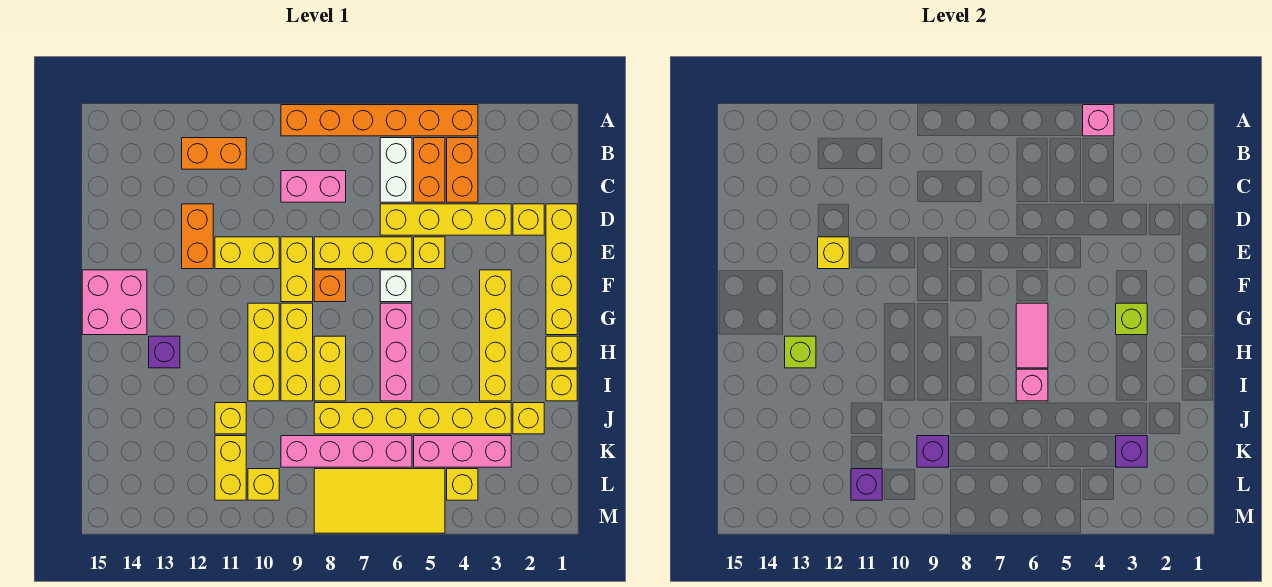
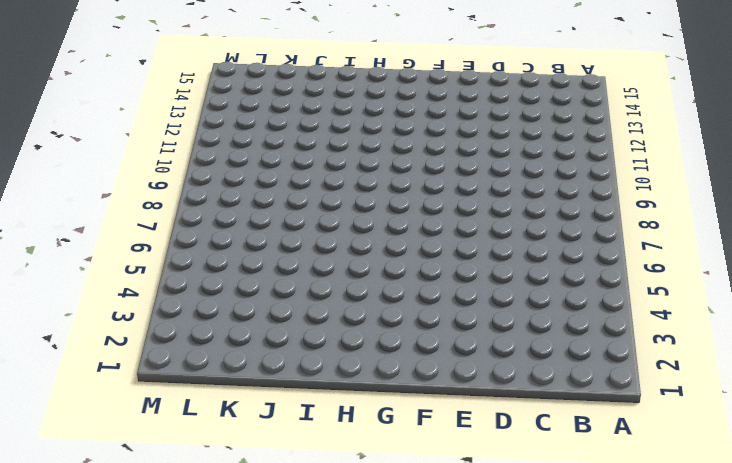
none -> orange brick A4:A9 level 1
none -> orange brick B4:C4 level 1
none -> orange brick B5:C5 level 1
none -> white brick B6:C6 level 1

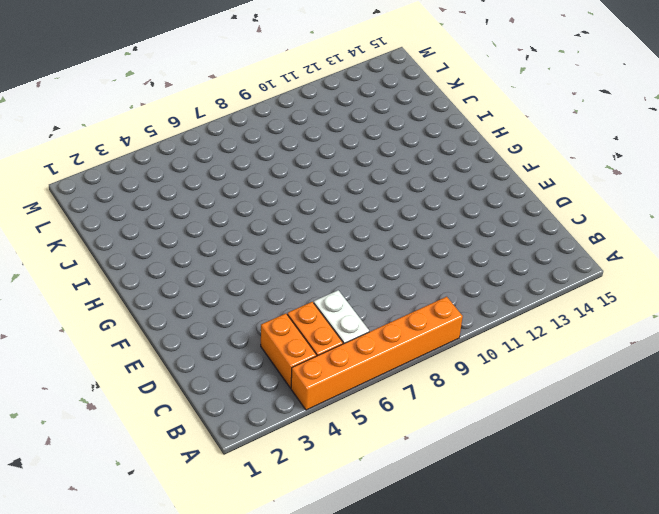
none -> orange brick B11:B12 level 1
none -> pink brick C8:C9 level 1
none -> yellow brick D1:G1 level 1
none -> yellow brick D2 level 1

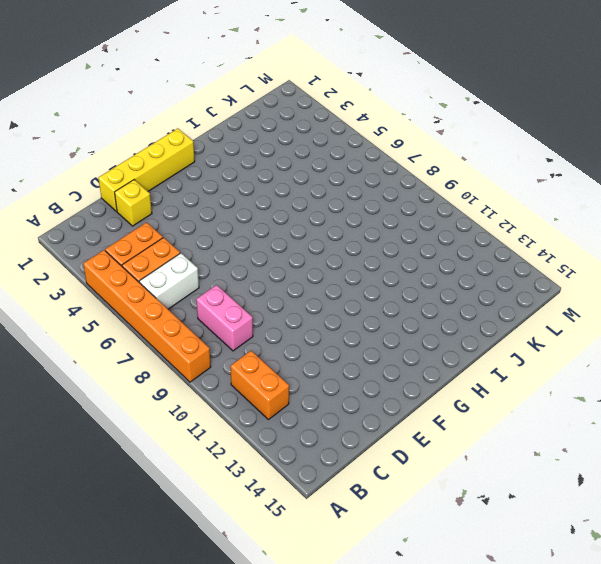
none -> yellow brick D3:D6 level 1
none -> orange brick D12:E12 level 1
none -> yellow brick E5 level 1
none -> yellow brick E6:E8 level 1

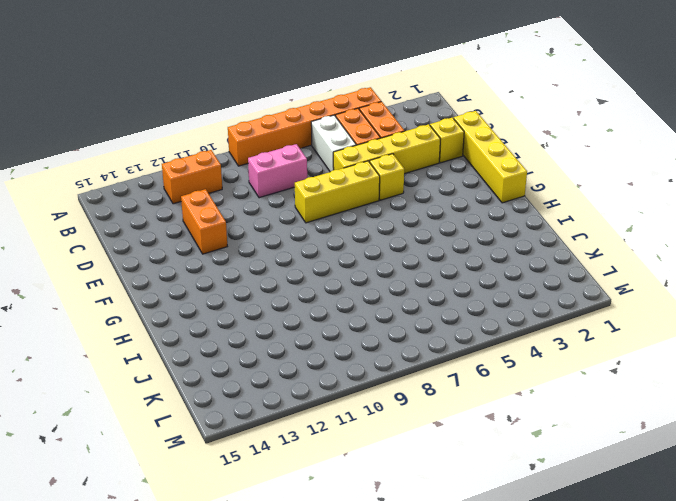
none -> yellow brick E9:F9 level 1
none -> yellow brick E10:E11 level 1
none -> yellow brick F3:I3 level 1
none -> white brick F6 level 1

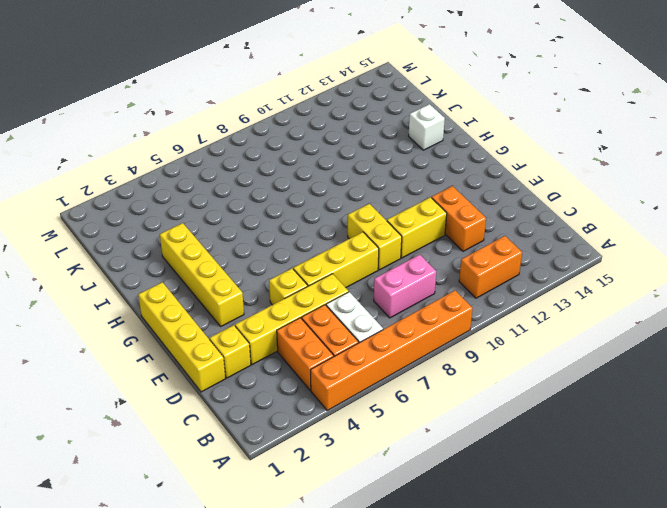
white brick I14 level 1 -> white brick F6 level 1
none -> orange brick F8 level 1
none -> pink brick F14:G15 level 1
none -> pink brick G6:I6 level 1
none -> yellow brick G9:I9 level 1

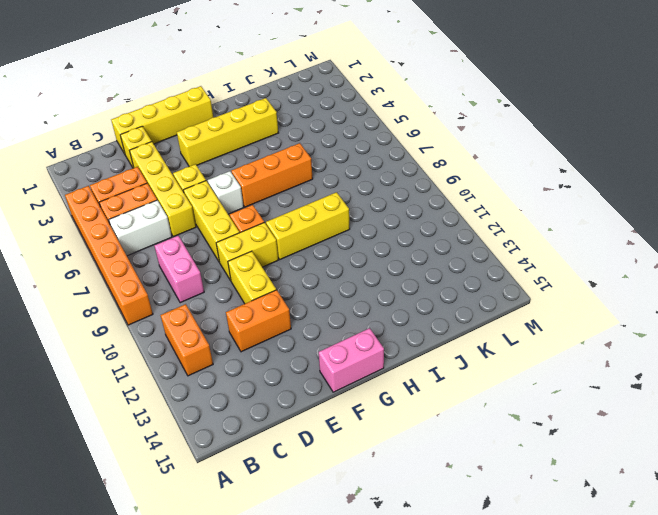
pink brick F15:G15 level 1 -> pink brick F14:G15 level 1
orange brick G6:I6 level 1 -> pink brick G6:I6 level 1
none -> yellow brick G10:I10 level 1
none -> yellow brick H1 level 1
none -> yellow brick H8:I8 level 1
none -> purple brick H13 level 1

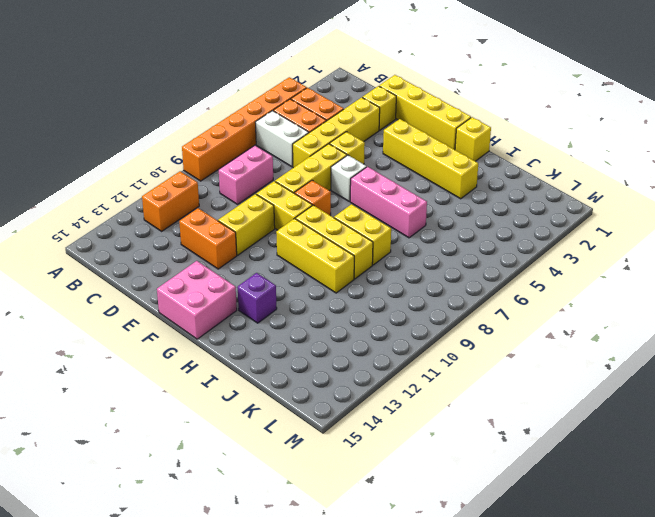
none -> yellow brick I1 level 1
none -> yellow brick J2 level 1
none -> yellow brick J3:J8 level 1
none -> yellow brick J11 level 1

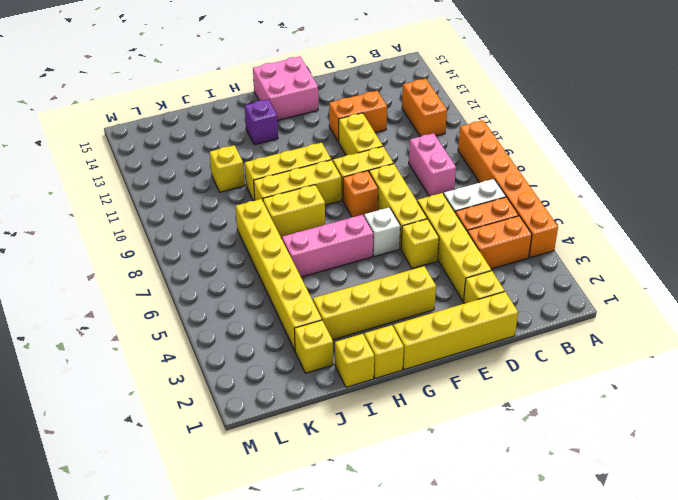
none -> pink brick K3:K5 level 1
none -> pink brick K6:K9 level 1
none -> yellow brick K11:L11 level 1
none -> yellow brick L4 level 1

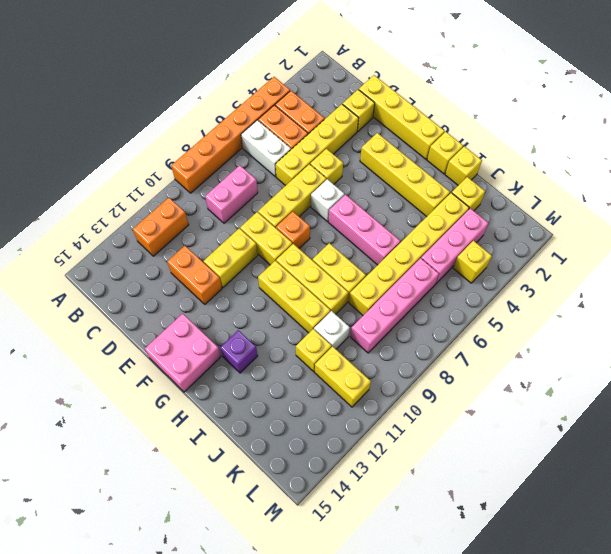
white brick J10 level 1 -> none
none -> yellow tile L5:M8 level 1
none -> yellow brick L10 level 1
none -> pink brick A4 level 2
none -> yellow brick E12 level 2

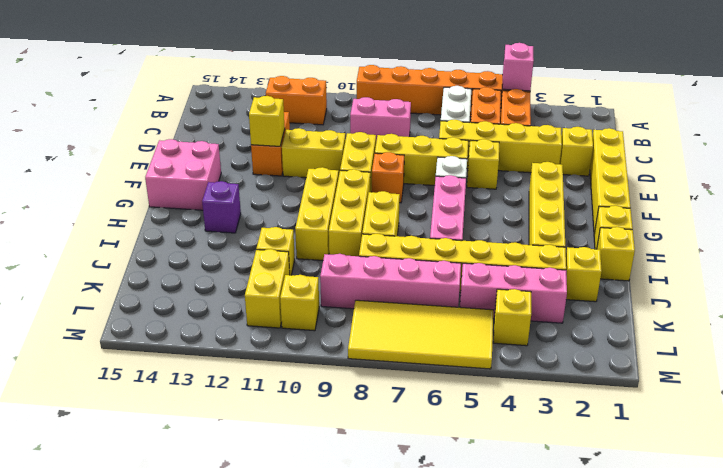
none -> lime brick G3 level 2
none -> pink tile G6:H6 level 2
none -> lime brick H13 level 2
none -> pink brick I6 level 2

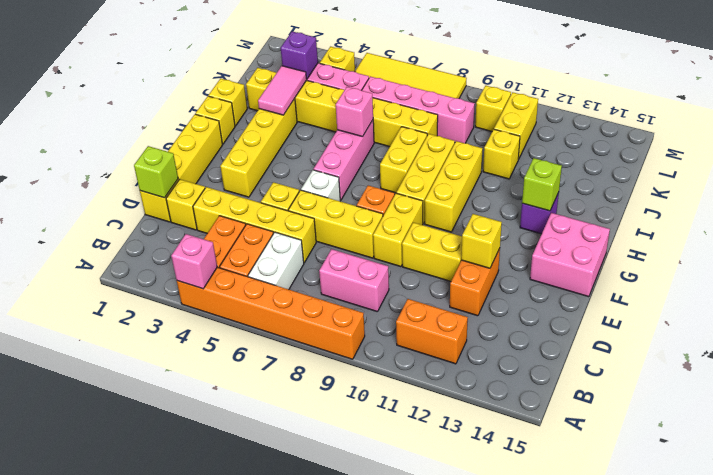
lime brick D1 level 2 -> lime brick G3 level 2
pink tile I3:J3 level 2 -> pink tile G6:H6 level 2
none -> purple brick K9 level 2
none -> purple brick L11 level 2

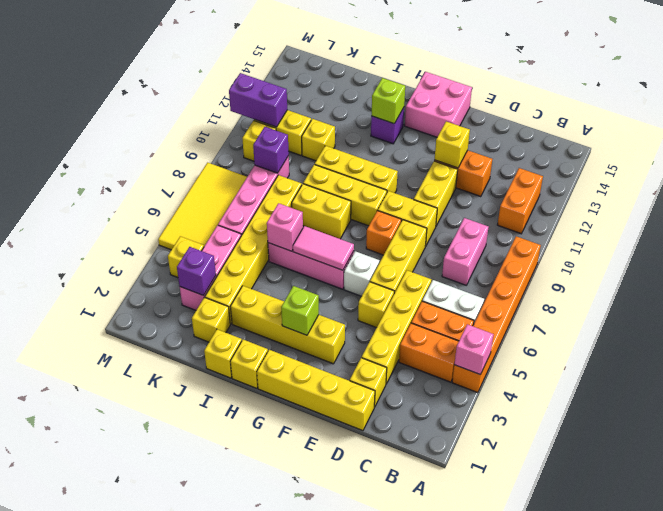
purple brick L11:M11 level 2 -> purple brick L11 level 2

